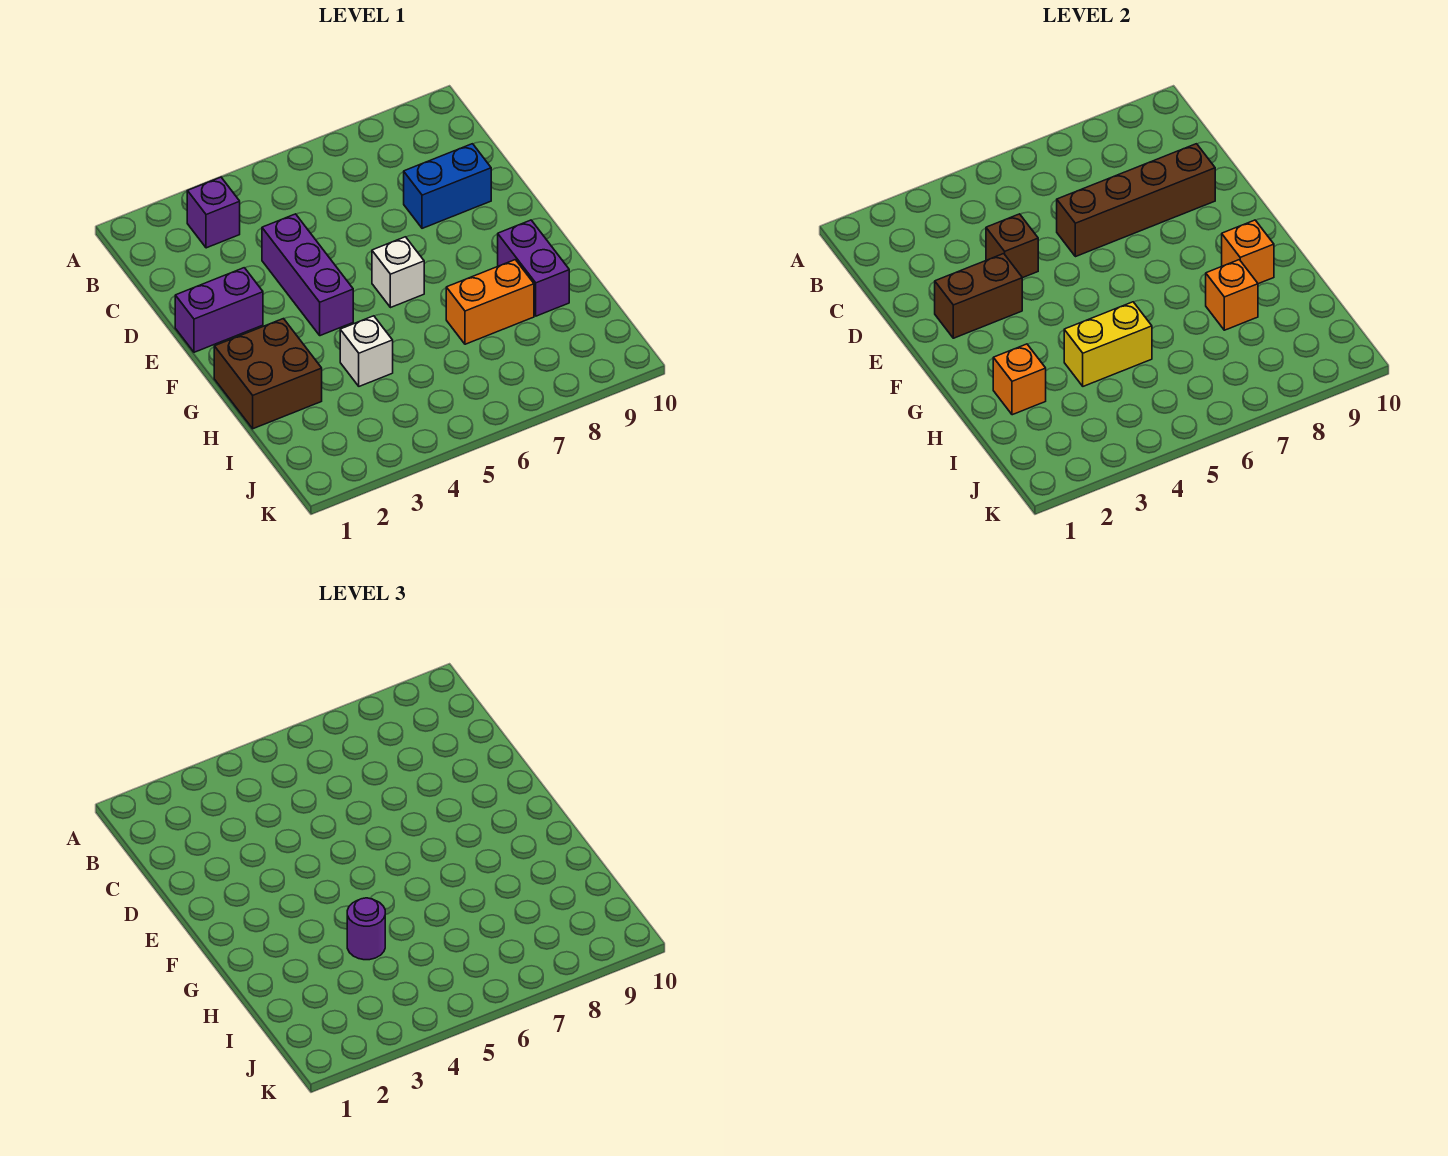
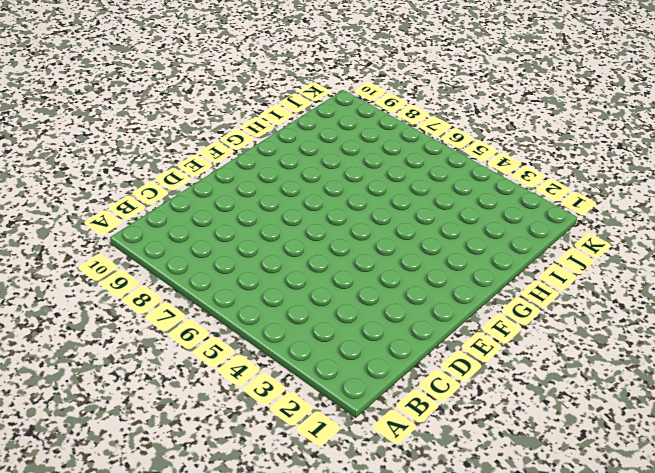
none -> purple brick B3 level 1
none -> purple brick D4:F4 level 1
none -> blue brick D8:D9 level 1

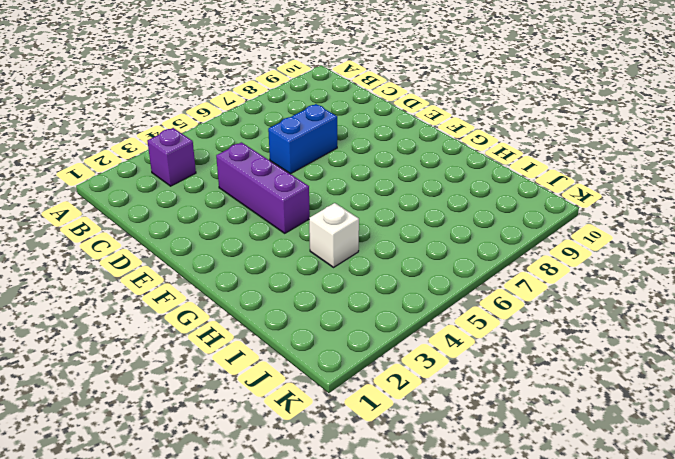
blue brick D6:D7 level 1 -> blue brick D8:D9 level 1
none -> purple brick E1:E2 level 1
none -> white brick F6 level 1
none -> brown brick G1:H2 level 1

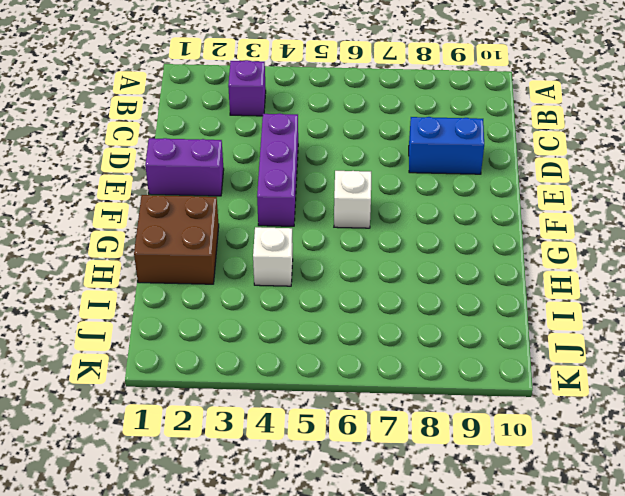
none -> purple brick G9:H9 level 1
none -> orange brick H7:H8 level 1
none -> brown brick D4 level 2

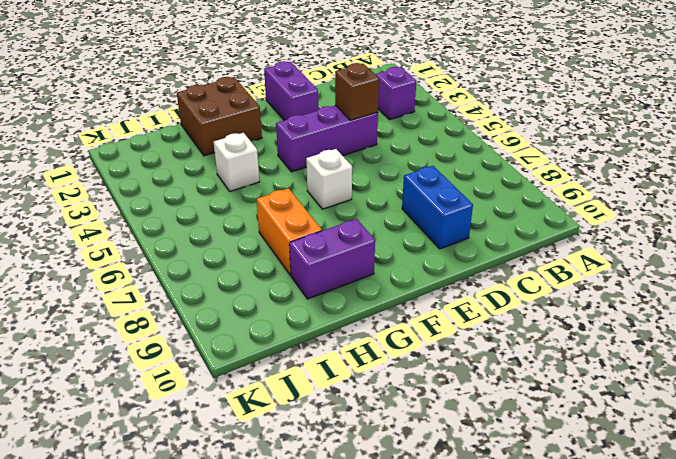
none -> brown brick D6:D9 level 2
none -> brown brick E2:E3 level 2
none -> orange brick G9 level 2

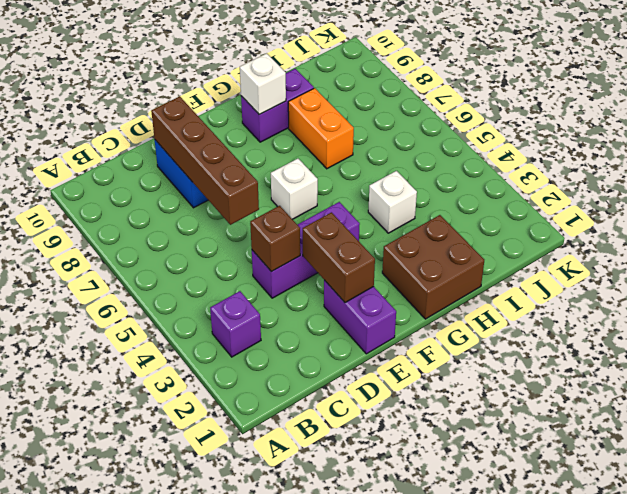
white brick G9 level 2 -> orange brick G9 level 2
none -> orange brick H2 level 2
none -> yellow brick H4:H5 level 2
none -> orange brick H8 level 2

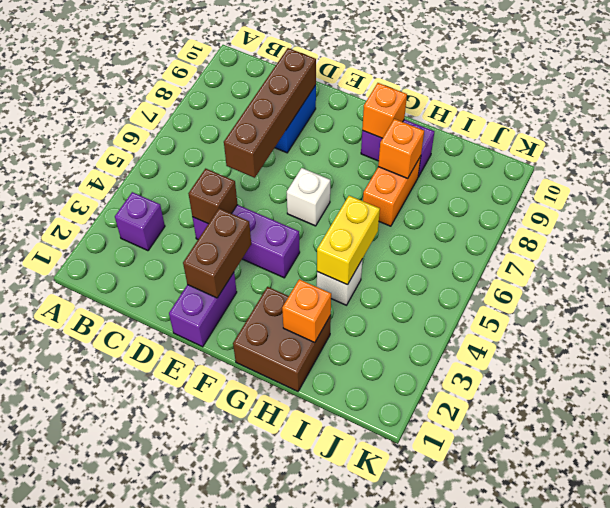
none -> purple round brick H4 level 3

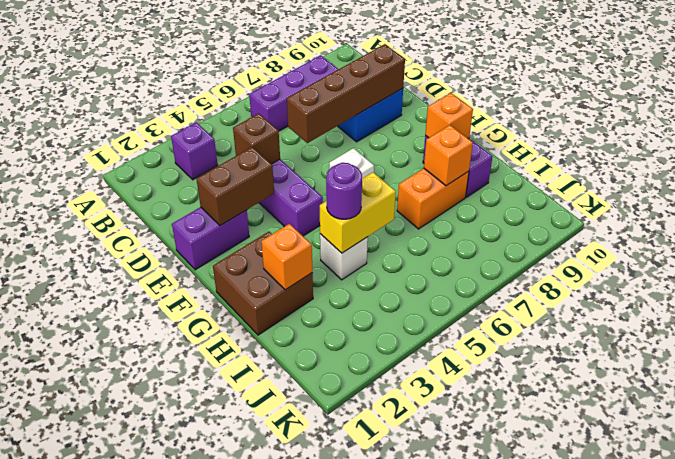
purple brick B6:B8 level 1 -> none

